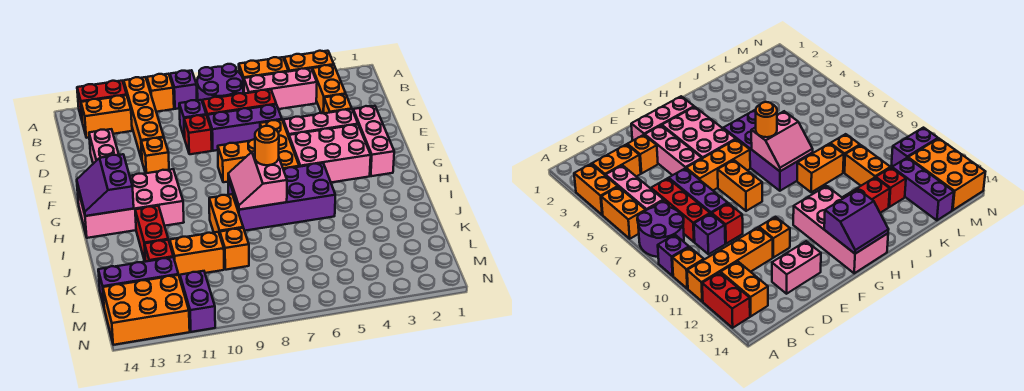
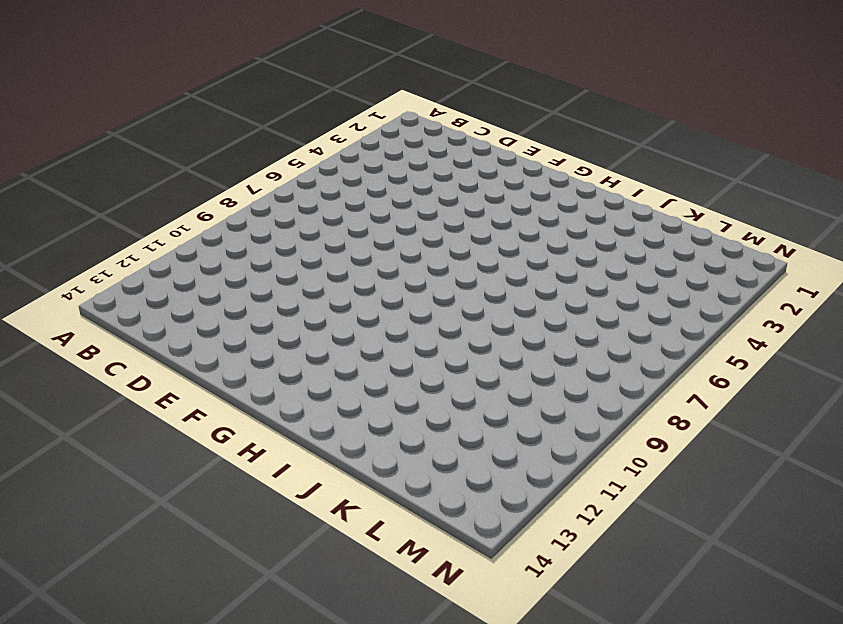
none -> orange brick A3:A4 level 1
none -> orange brick A5:A6 level 1
none -> purple round brick A7:B8 level 1
none -> purple brick A9 level 1

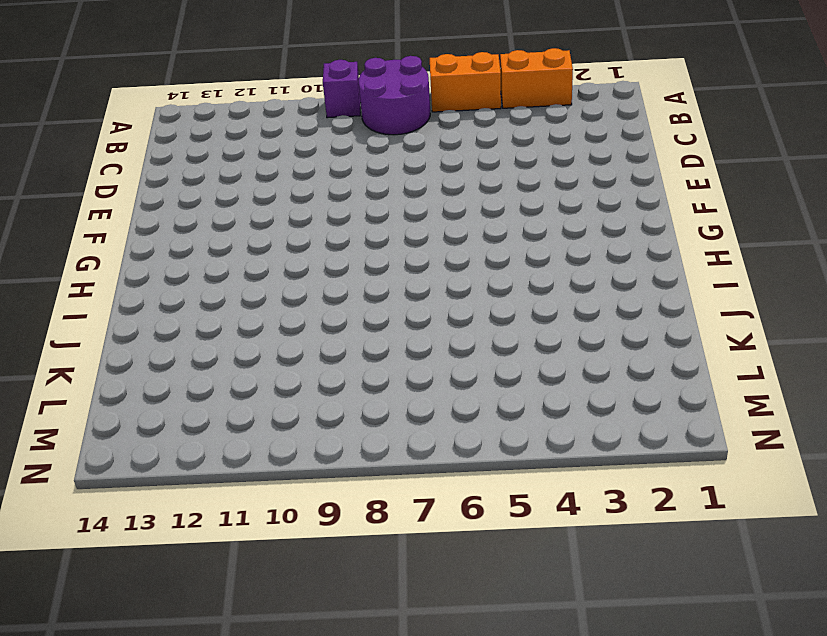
none -> orange brick A10 level 1
none -> orange brick A11:D11 level 1
none -> red brick A12:A13 level 1
none -> orange brick B3:C3 level 1

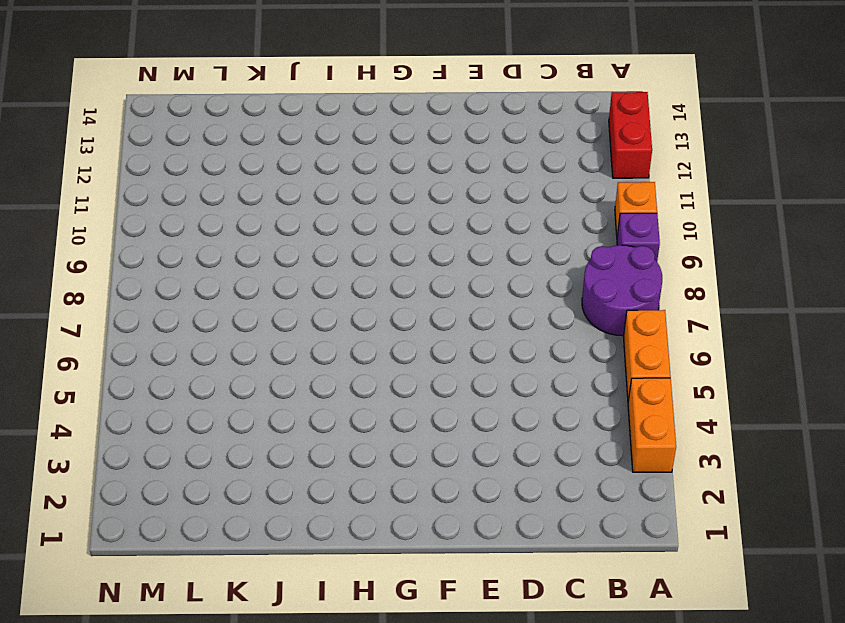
none -> orange brick A11:D11 level 1
none -> orange brick B3:C3 level 1
none -> pink brick B4:B6 level 1
none -> orange brick B12:B13 level 1

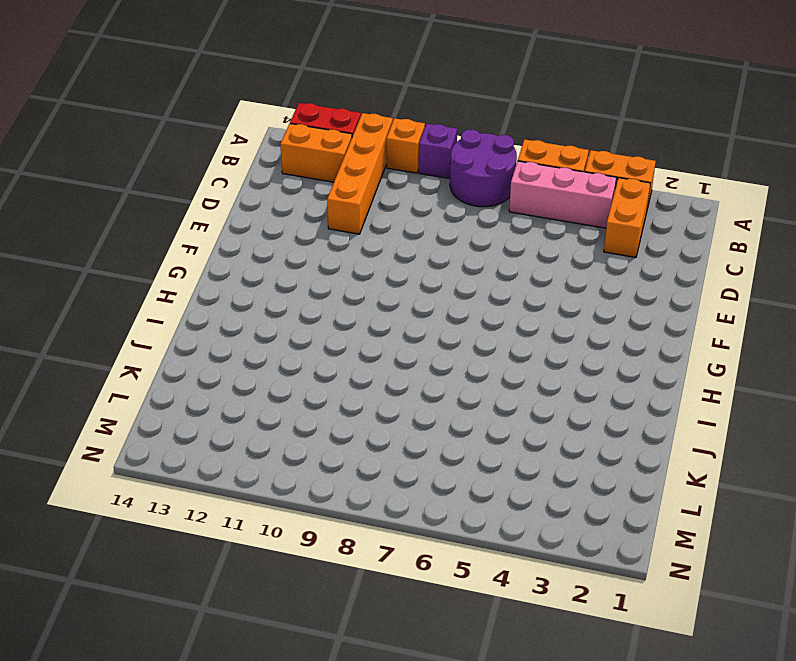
none -> red brick C6:C8 level 1
none -> purple brick C9 level 1
none -> orange brick D3 level 1
none -> purple brick D6:D8 level 1

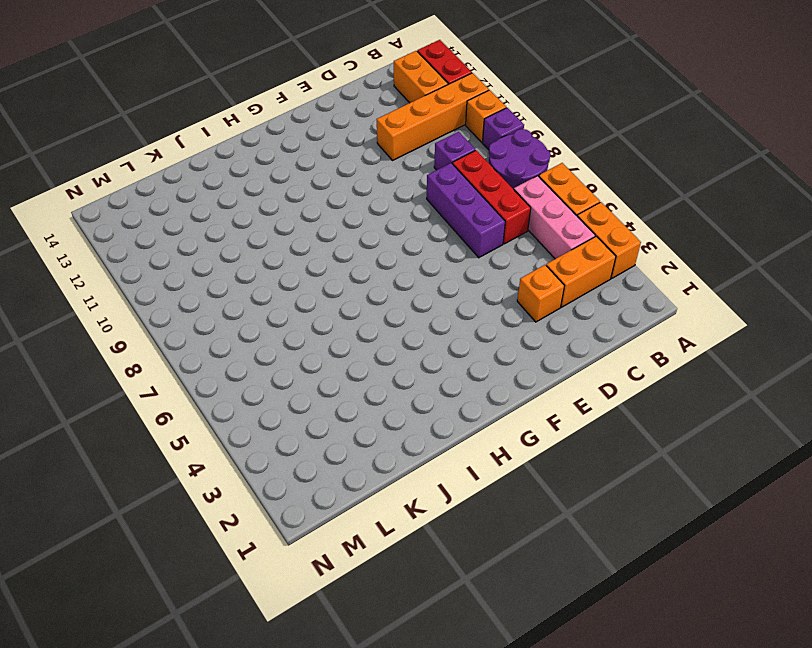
none -> red brick D9 level 1
none -> pink brick D13:E13 level 1
none -> pink brick E2:G2 level 1
none -> pink brick E3:E5 level 1

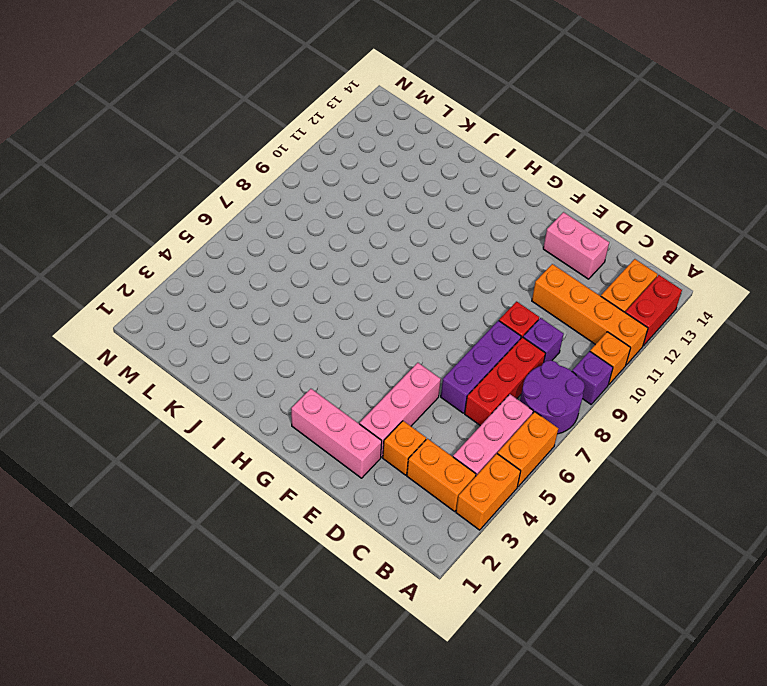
none -> orange brick E6:G6 level 1
none -> orange brick E11 level 1
none -> pink brick F3:G5 level 1
none -> orange brick F7:F8 level 1

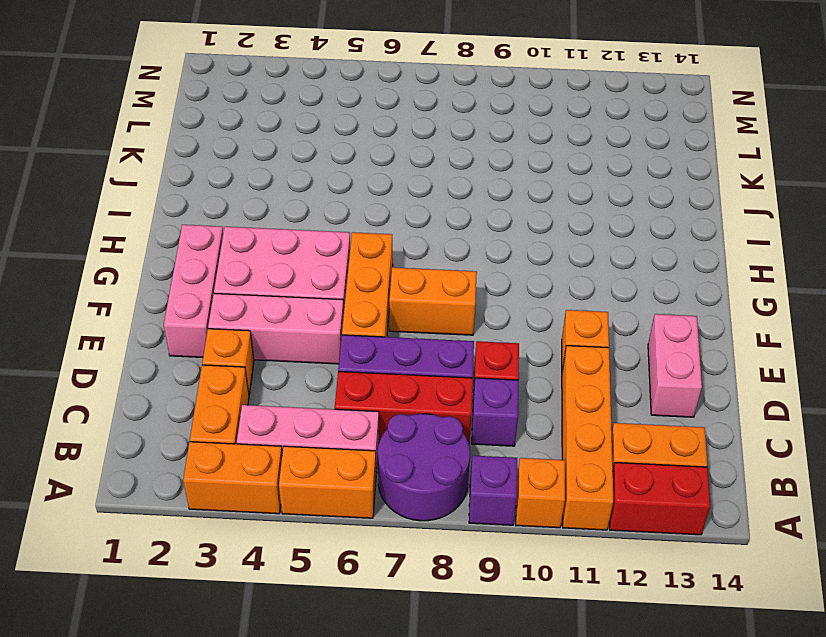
none -> pink brick G11:H14 level 1
none -> purple brick H5:I8 level 1
none -> orange brick I9:J9 level 1
none -> red brick I12:J12 level 1

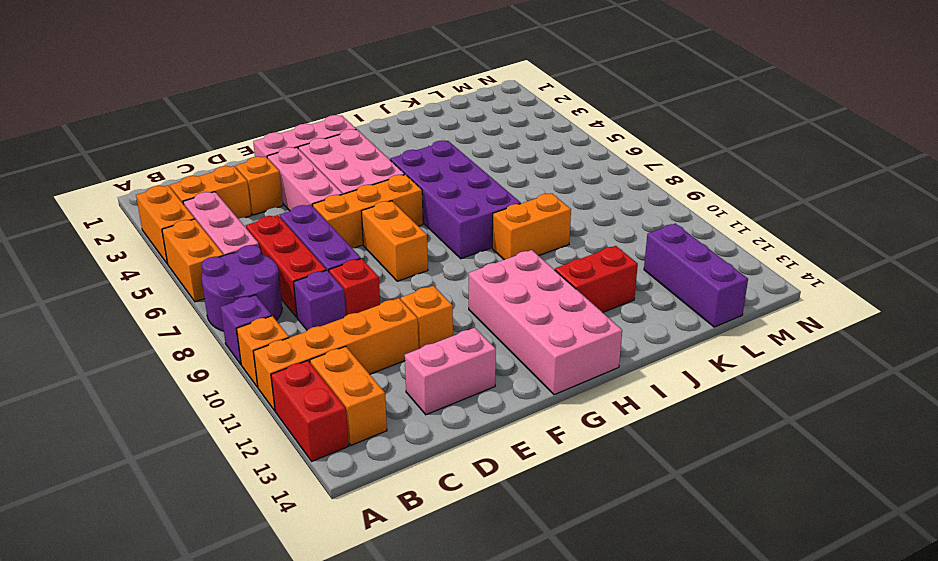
none -> orange brick K9 level 1
none -> orange brick K10:K11 level 1
none -> red brick K12 level 1
none -> purple brick M11:N11 level 1

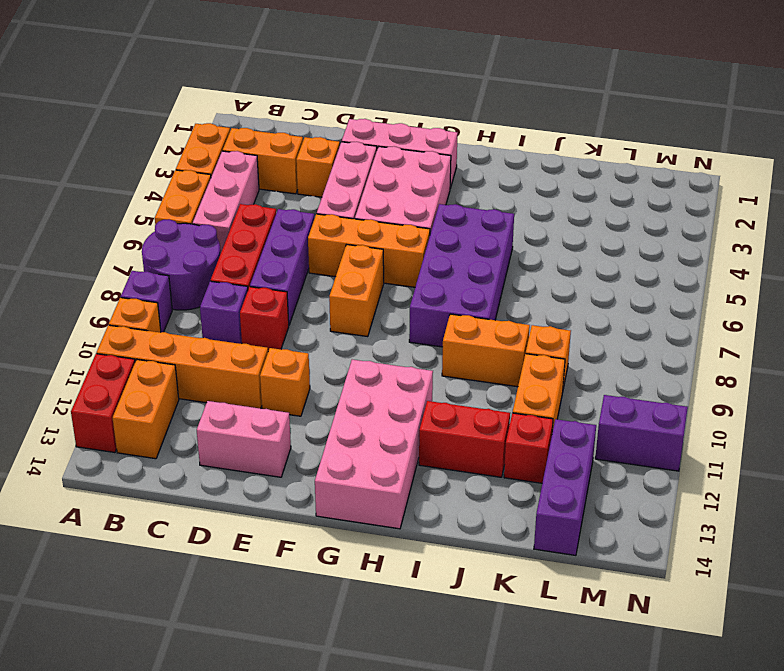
none -> orange brick M12:N14 level 1
none -> purple slope G13:H14 level 2 top 13
none -> pink slope H7:I8 level 2 top 7
none -> orange round brick H7 level 3

